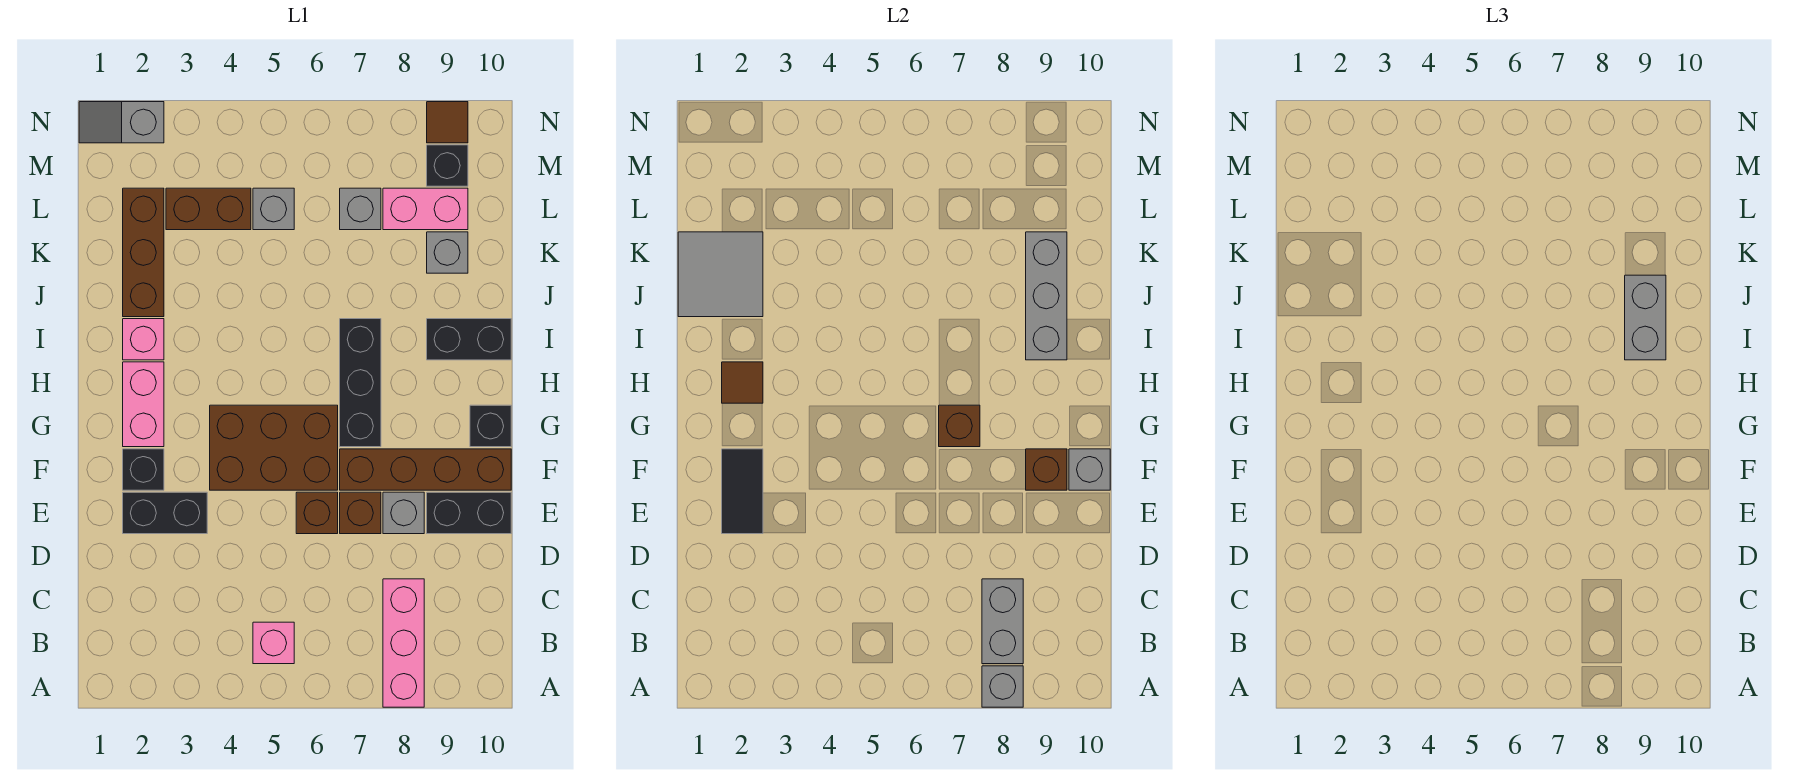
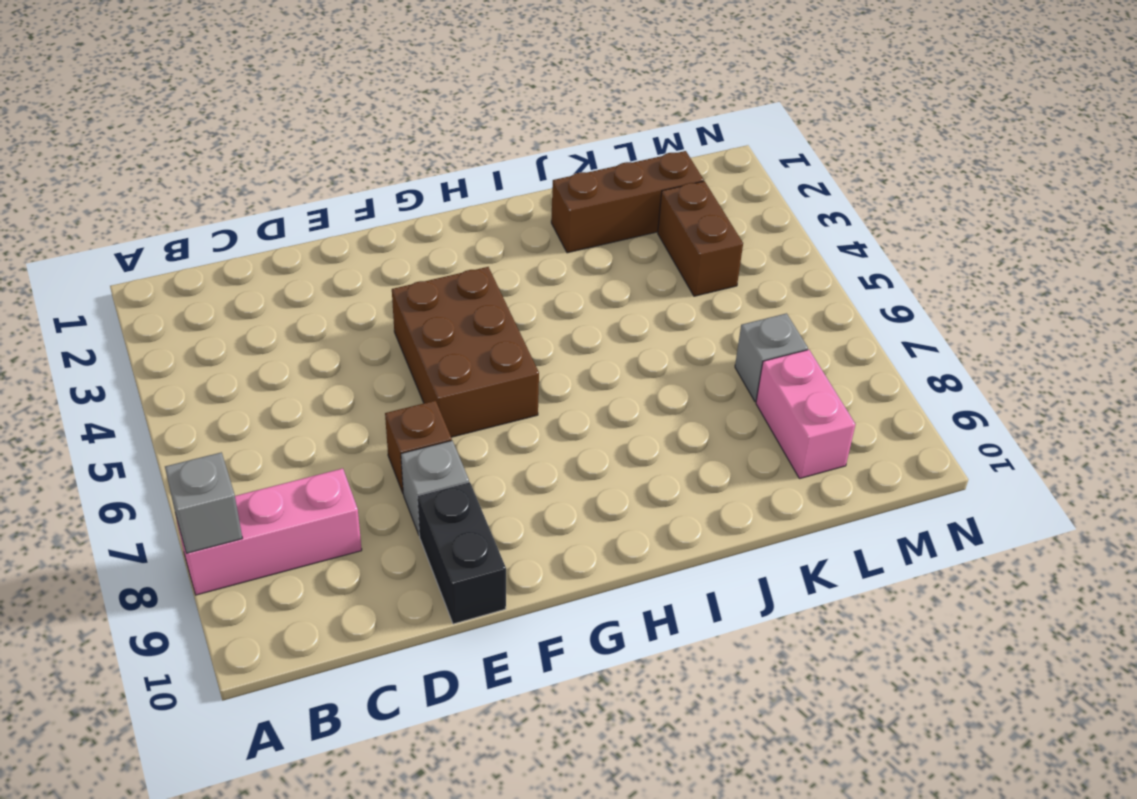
none -> pink brick B5 level 1
none -> black brick E2:E3 level 1
none -> brown brick E6 level 1
none -> black brick F2 level 1

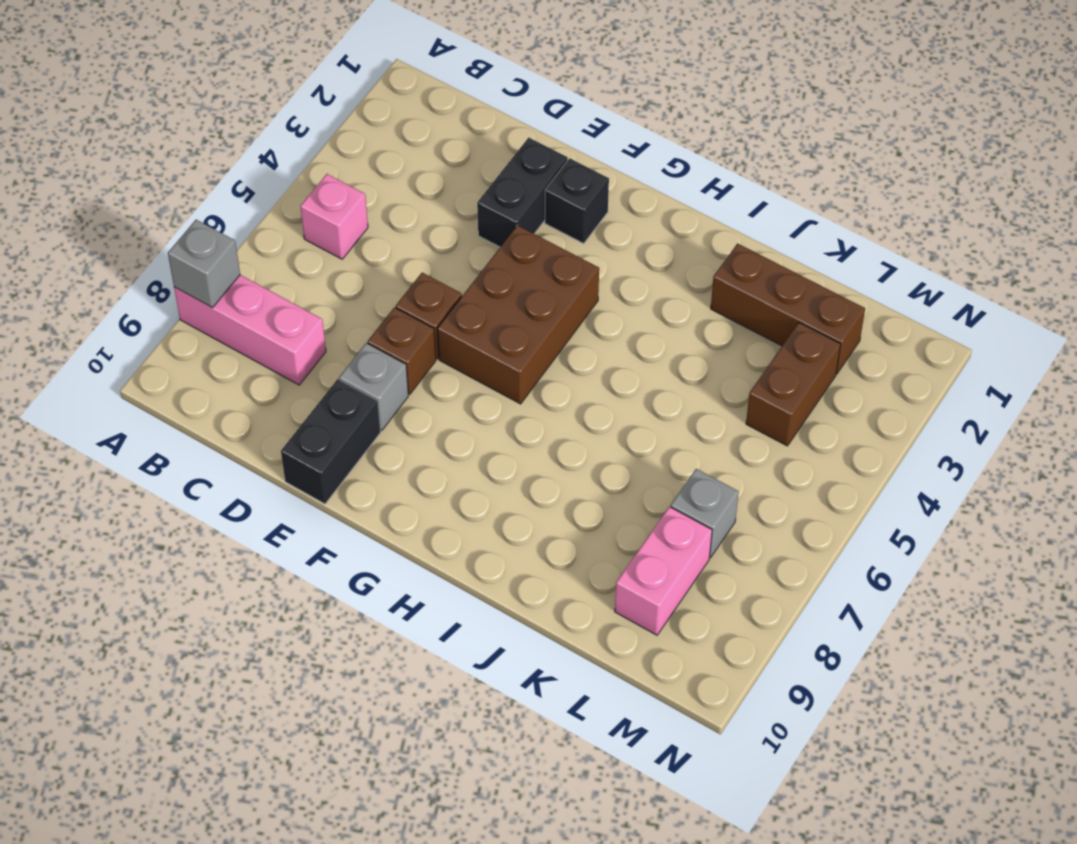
none -> brown brick F7:F10 level 1
none -> pink brick G2:H2 level 1
none -> black brick G7:I7 level 1
none -> black brick G10 level 1

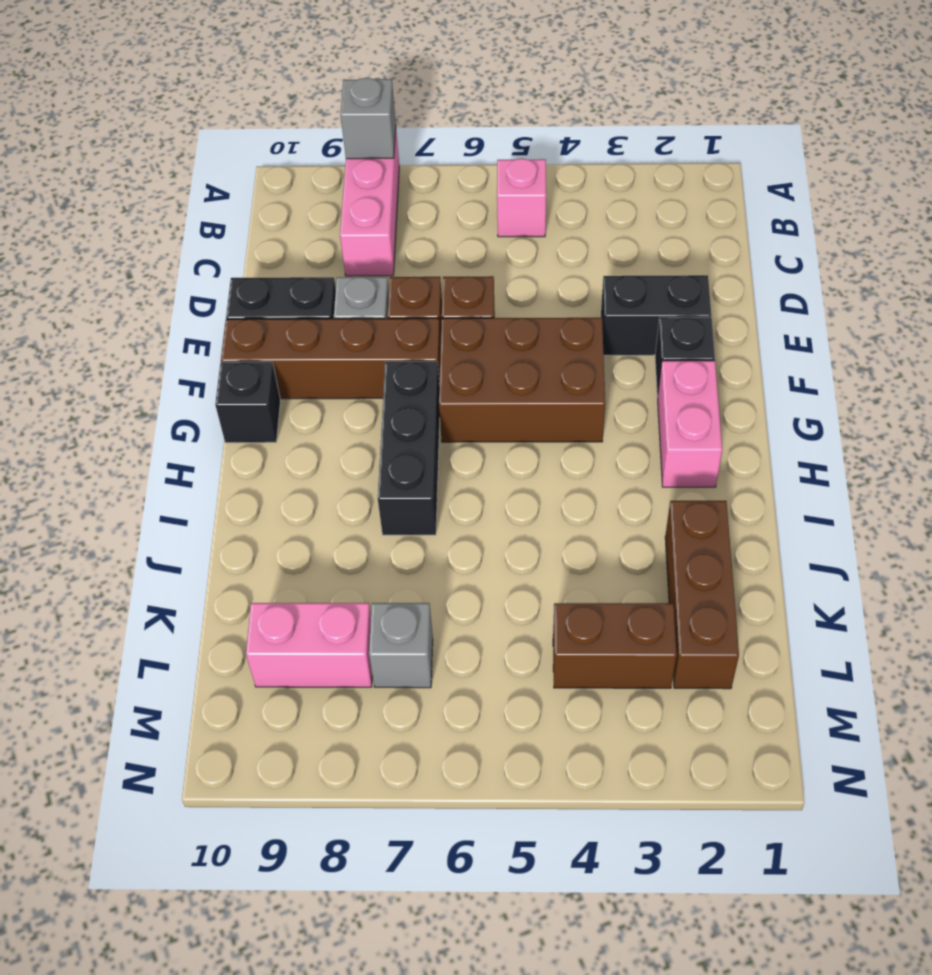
none -> pink brick I2 level 1
none -> black brick I9:I10 level 1
none -> grey brick K9 level 1
none -> grey brick L5 level 1

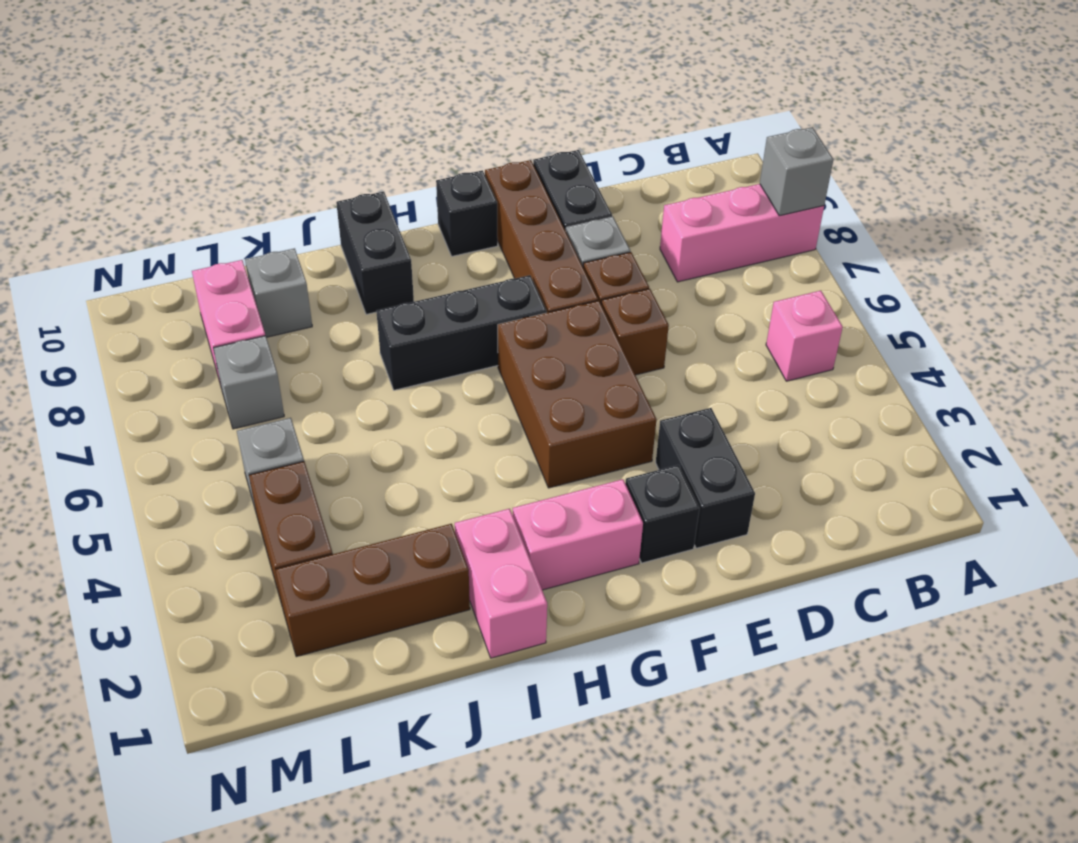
pink brick I1:I2 level 1 -> pink brick I2 level 1
none -> black brick M9 level 1
none -> grey slope N1:N2 level 1 top 2
none -> brown tile N9 level 1
none -> grey brick B8:C8 level 2

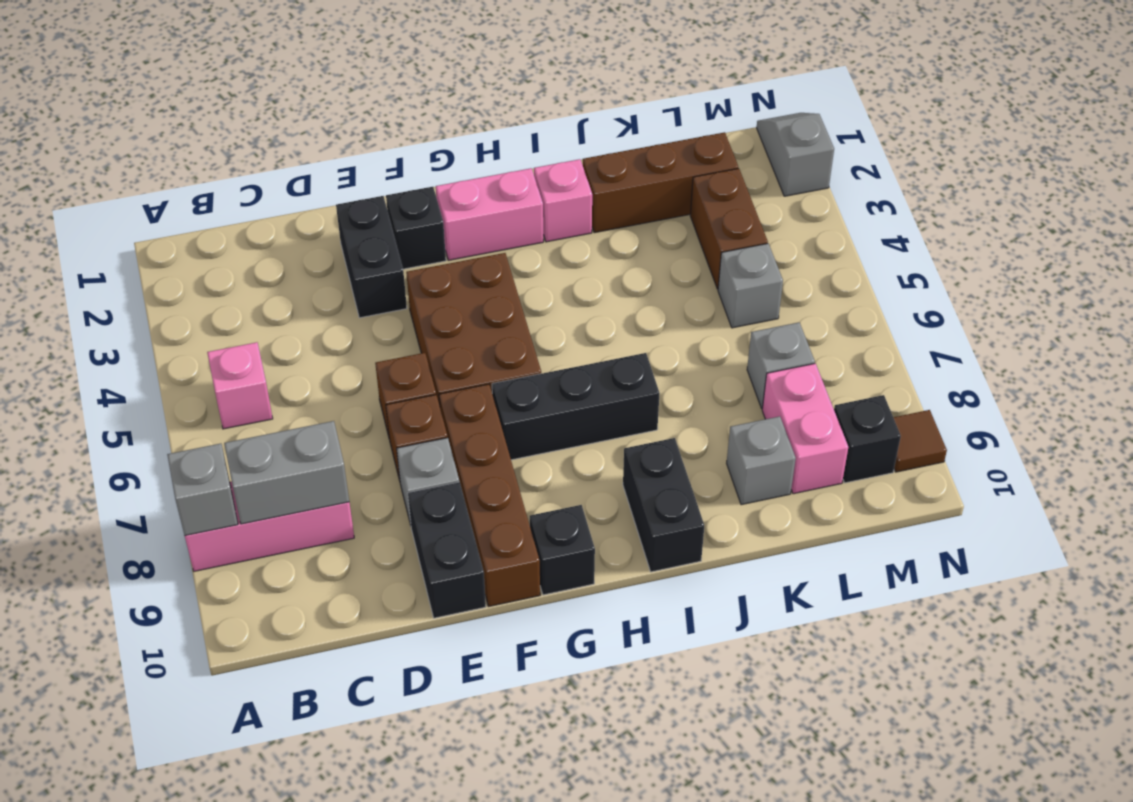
none -> black tile E2:F2 level 2
none -> brown brick F9 level 2
none -> grey brick F10 level 2
none -> brown brick G7 level 2

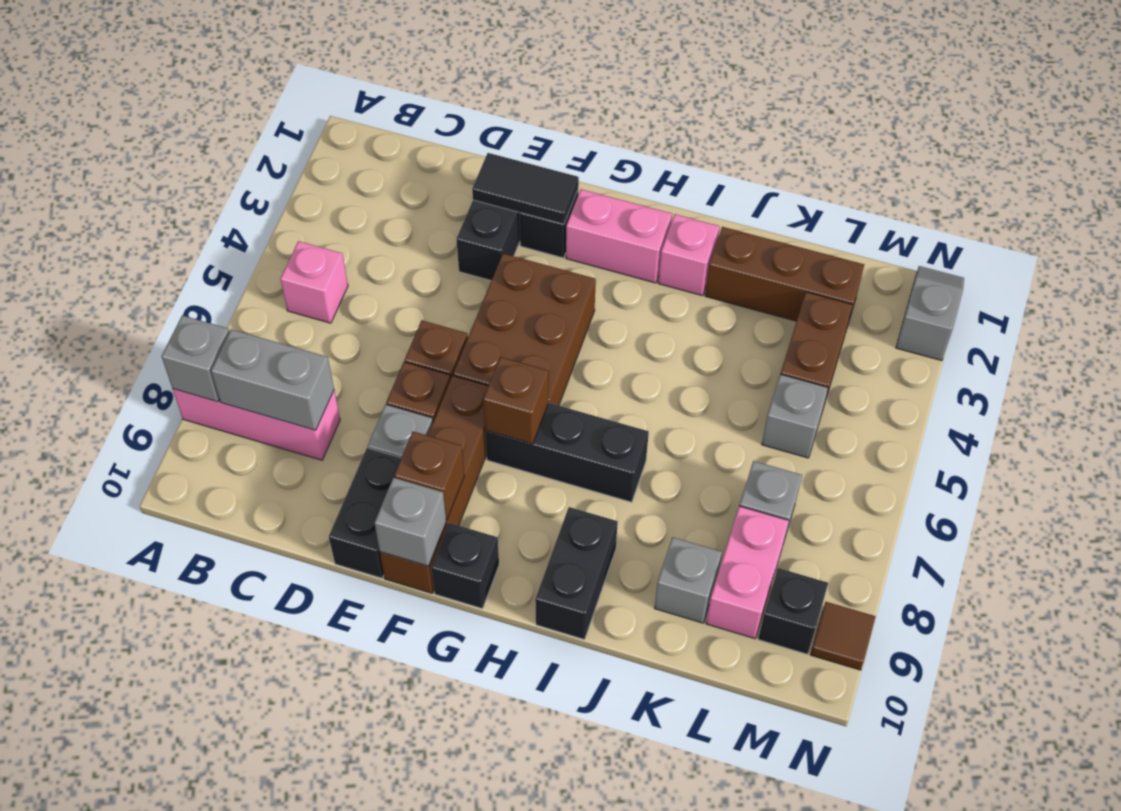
none -> brown tile H2 level 2
none -> grey brick I9:K9 level 2
none -> grey tile J1:K2 level 2
none -> grey brick I9:J9 level 3

